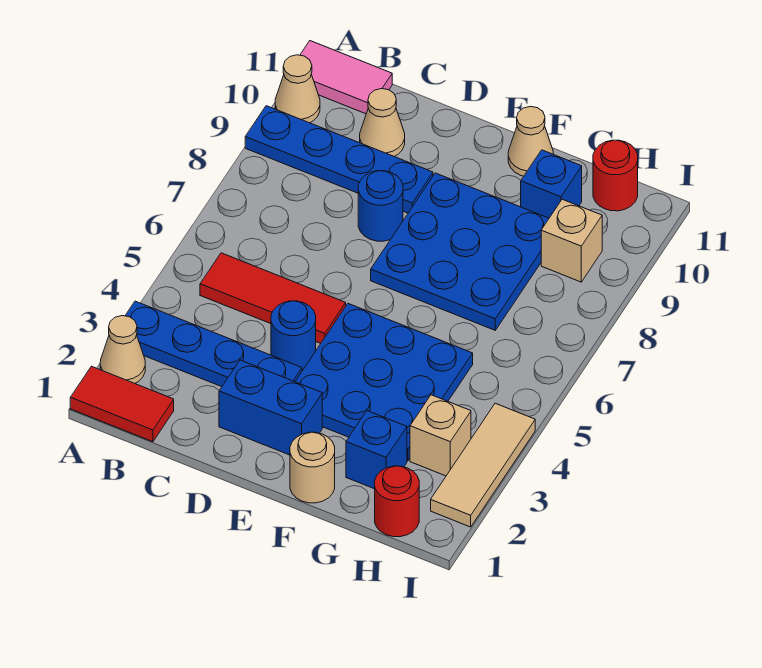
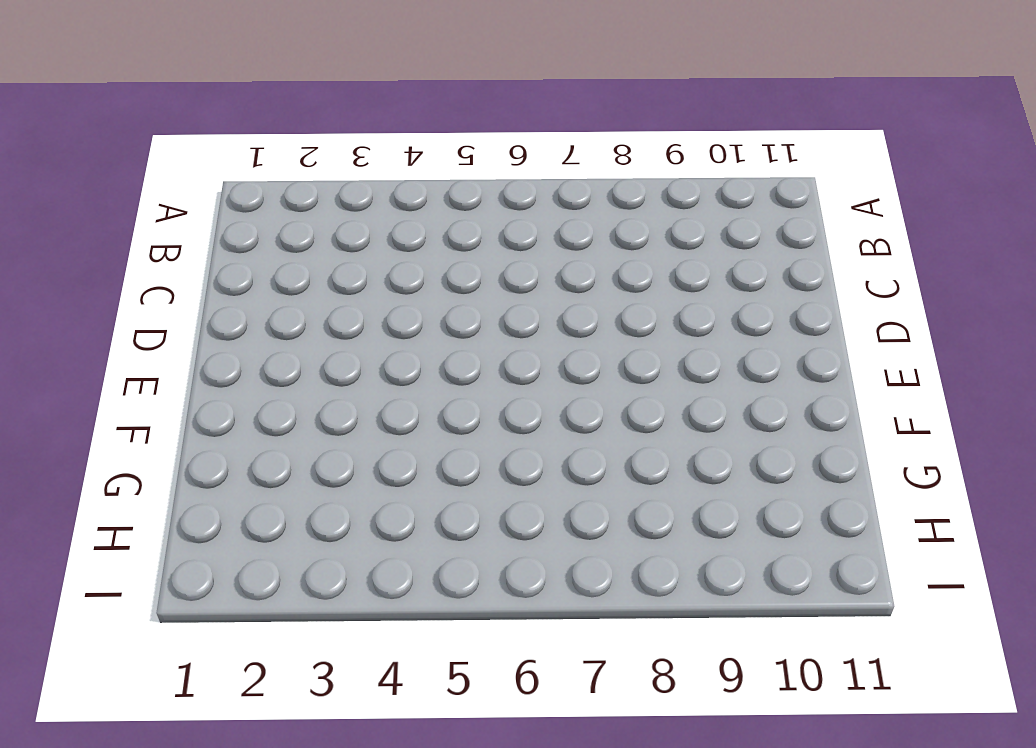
none -> red tile A1:B1 level 1
none -> tan cone A2 level 1
none -> blue plate A3:D3 level 1

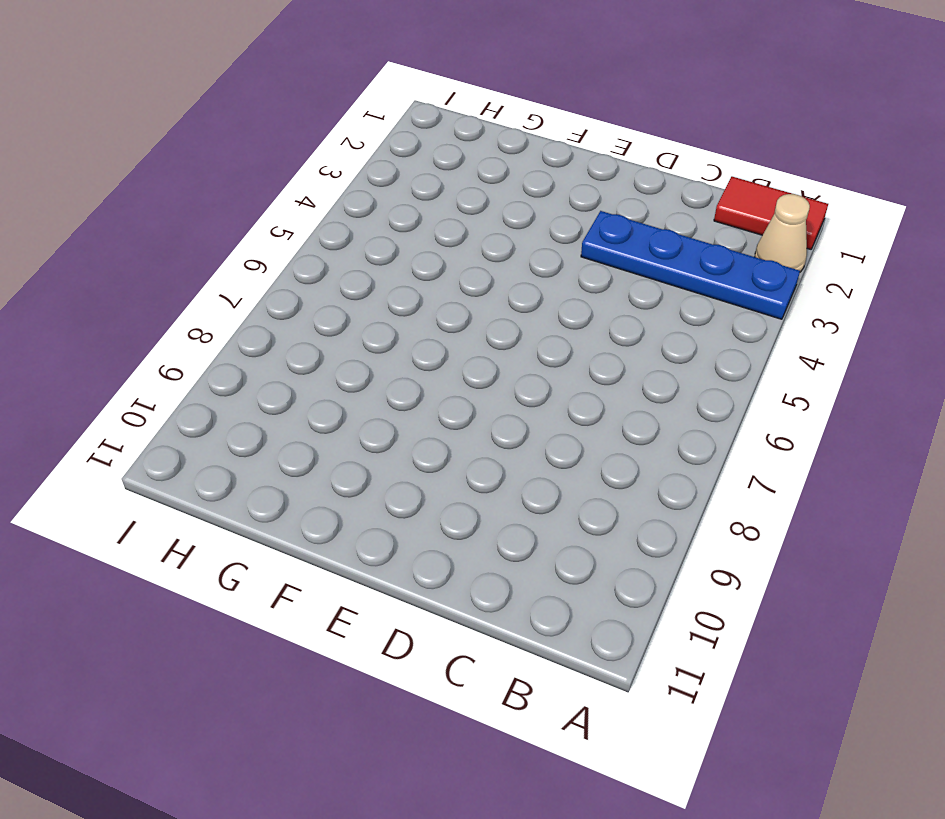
none -> blue plate A9:D9 level 1
none -> tan cone A10 level 1
none -> pink tile A11:B11 level 1

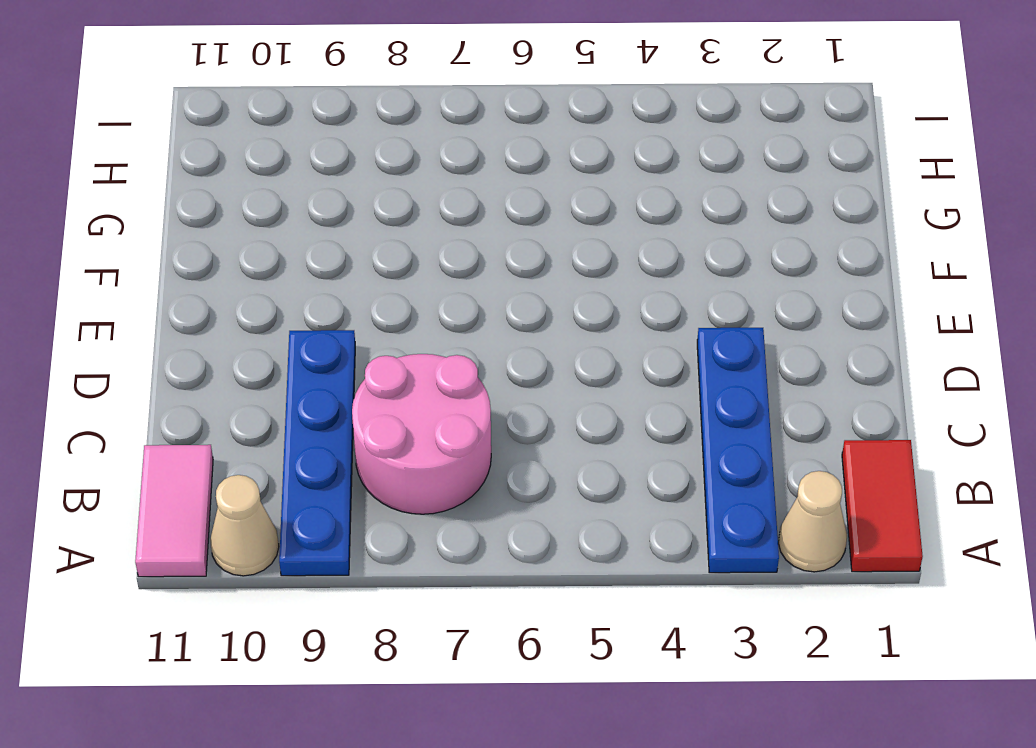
pink round brick B7:C8 level 1 -> none
none -> red tile B5:D5 level 1
none -> tan cone C10 level 1
none -> blue brick D2:E2 level 1

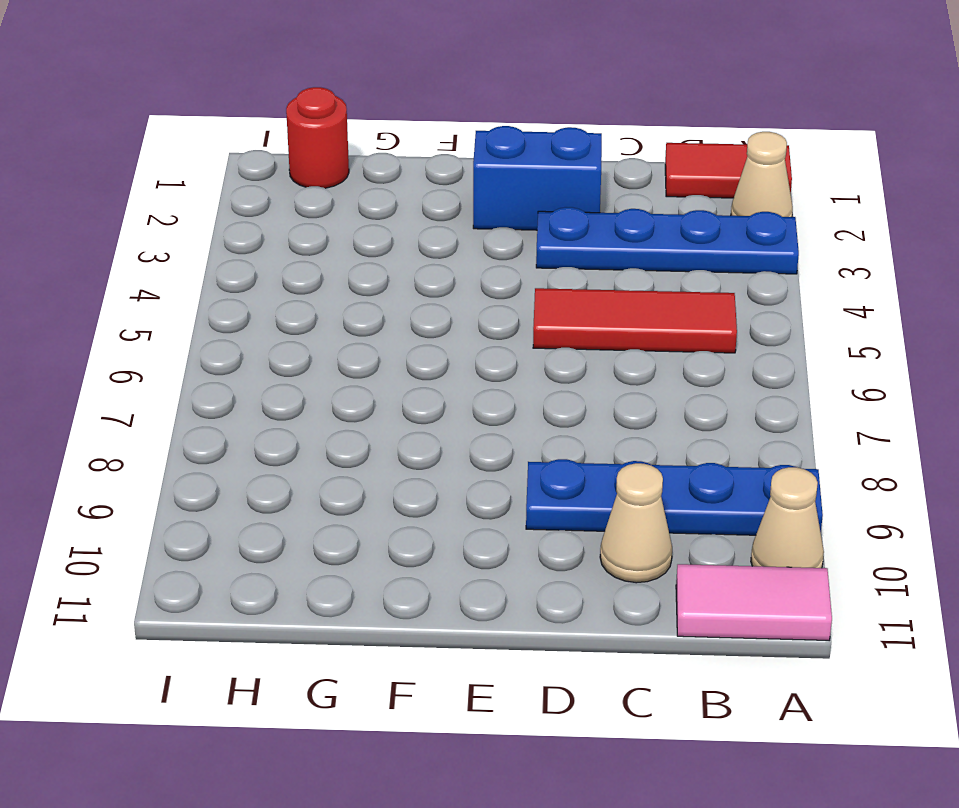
none -> blue round brick D4 level 1
none -> blue round brick D8 level 1
none -> blue plate E3:G5 level 1

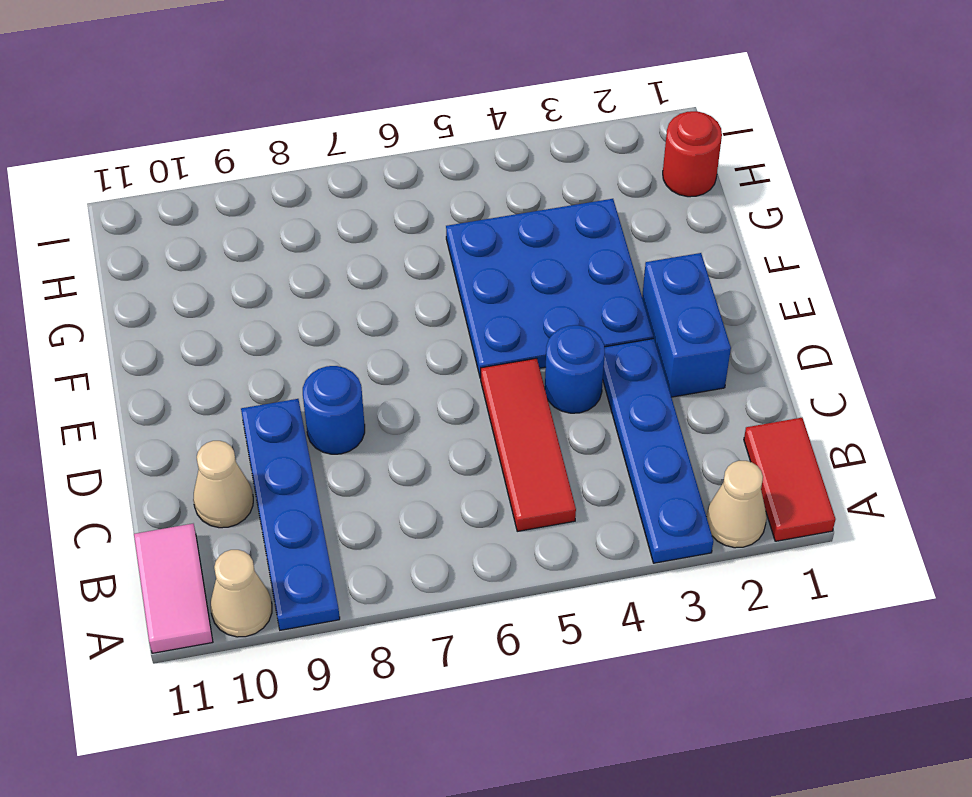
none -> blue plate E7:G9 level 1
none -> tan round brick F1 level 1
none -> tan cone F11 level 1

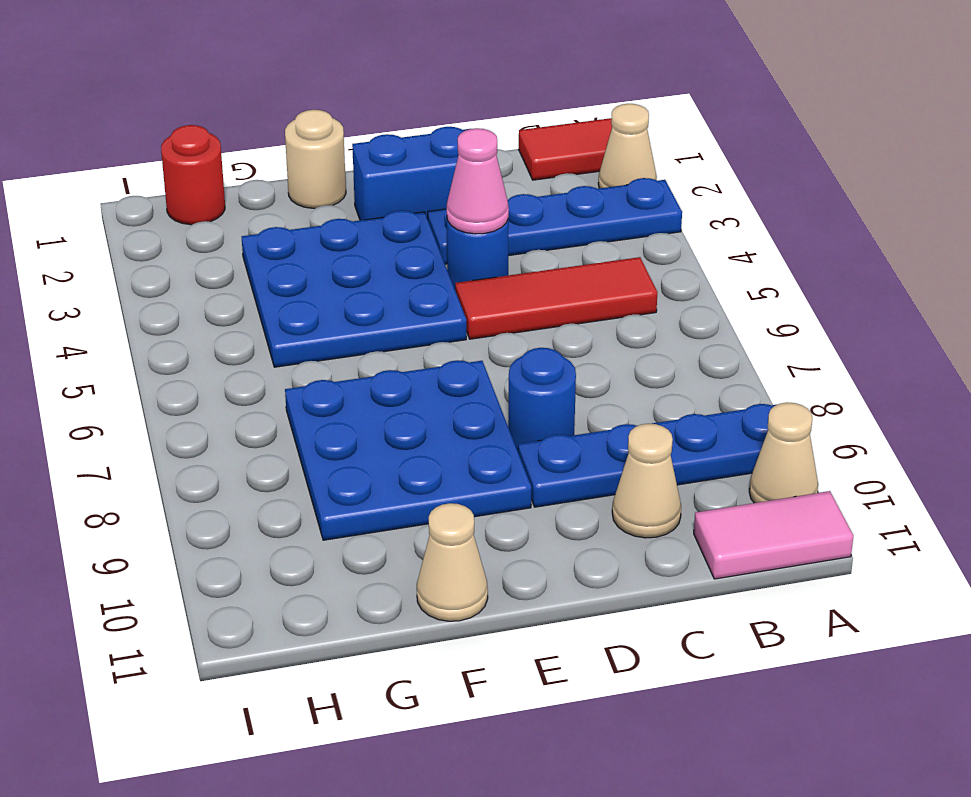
pink cone D4 level 2 -> none
none -> blue brick G2 level 1
none -> blue brick G10 level 1
none -> tan brick H3 level 1

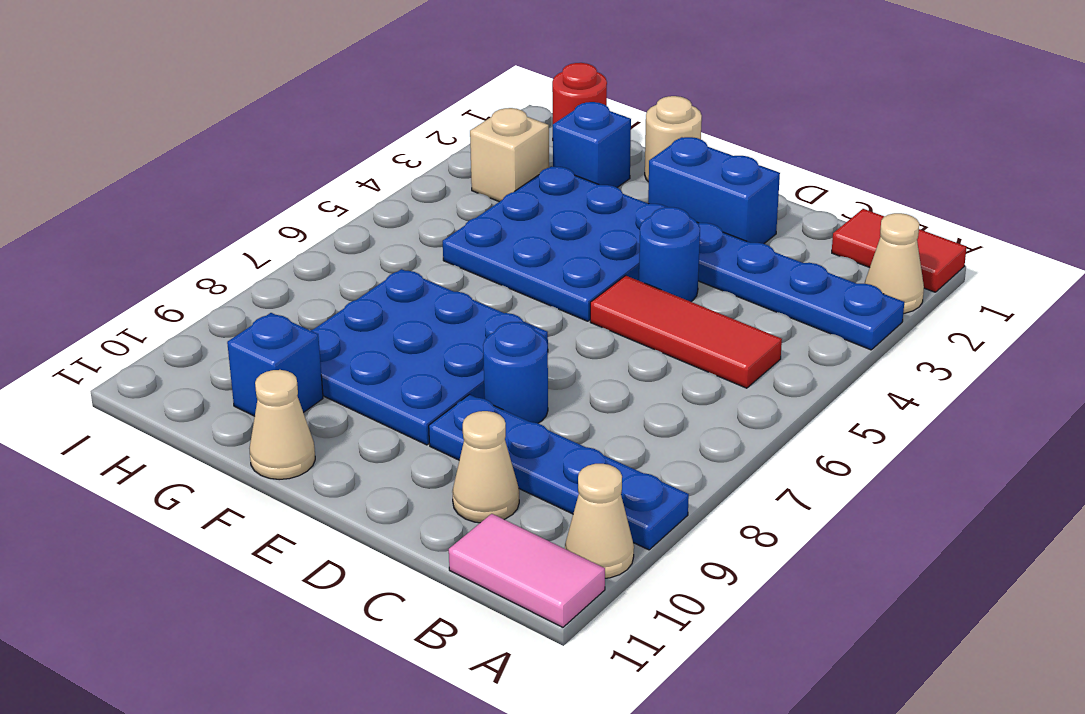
none -> tan brick H9 level 1
none -> red round brick H11 level 1
none -> tan tile I2:I4 level 1

